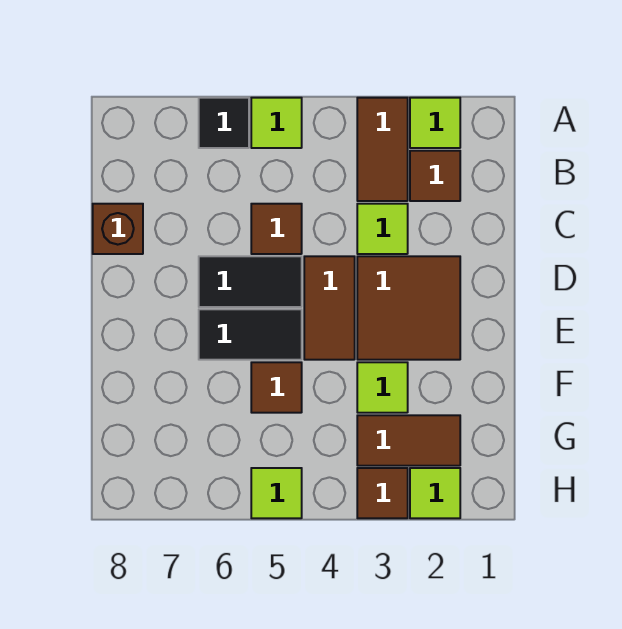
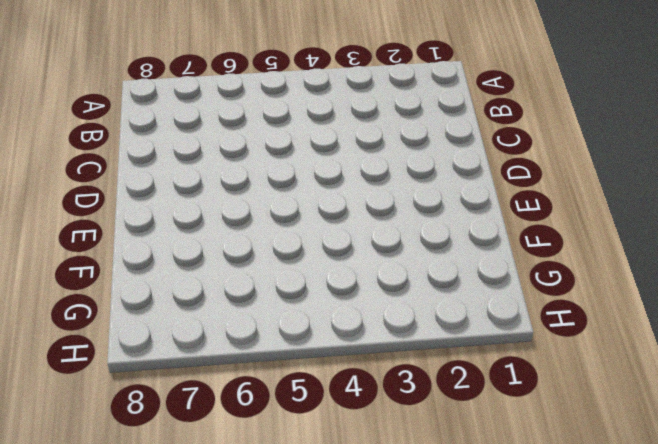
none -> lime tile A2 level 1
none -> brown tile A3:B3 level 1
none -> lime tile A5 level 1

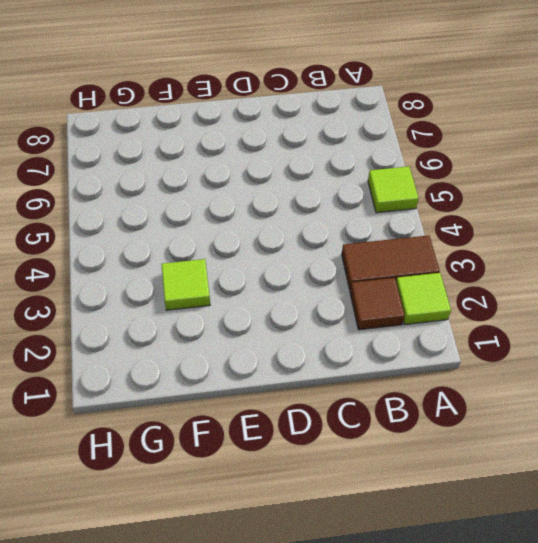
none -> black tile A6 level 1
none -> lime tile C3 level 1
none -> brown tile C5 level 1

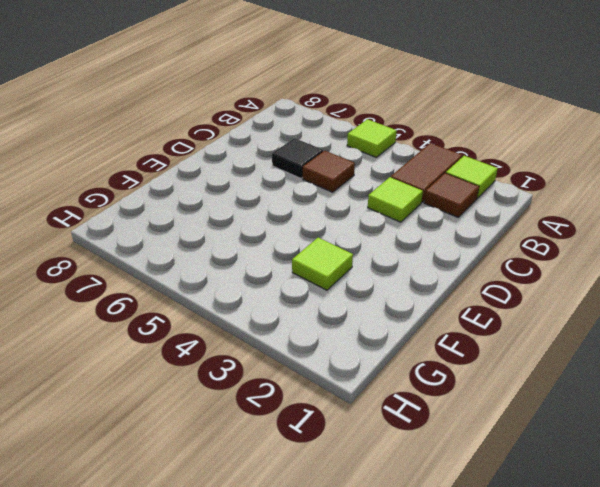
black tile C6 level 1 -> black tile A6 level 1
none -> brown brick C8 level 1
none -> brown tile D2:E3 level 1
none -> brown tile D4:E4 level 1

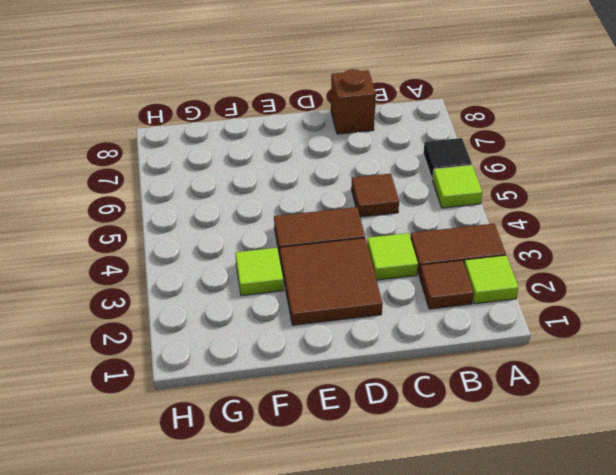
none -> black tile D5:D6 level 1
none -> black tile E5:E6 level 1
none -> brown tile F5 level 1

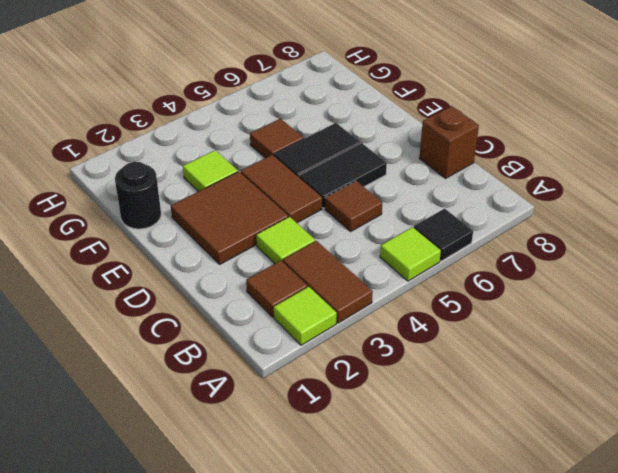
black round brick F1 level 1 -> none
none -> brown tile G2:G3 level 1
none -> lime tile H2 level 1
none -> brown tile H3 level 1

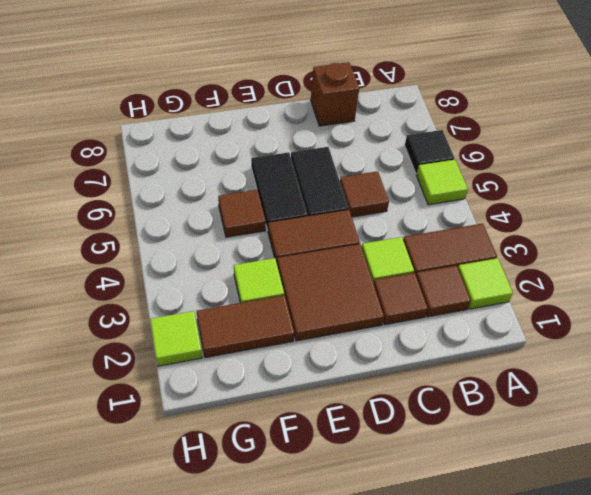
brown tile C2 level 1 -> brown tile H3 level 1
brown tile F2:G2 level 1 -> brown tile G2:G3 level 1
none -> lime tile H5 level 1

